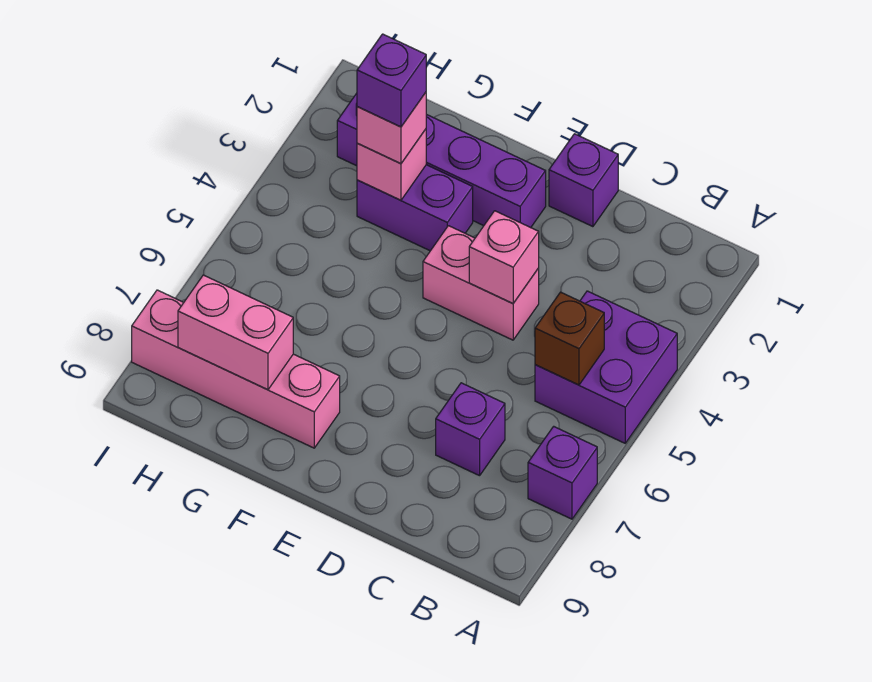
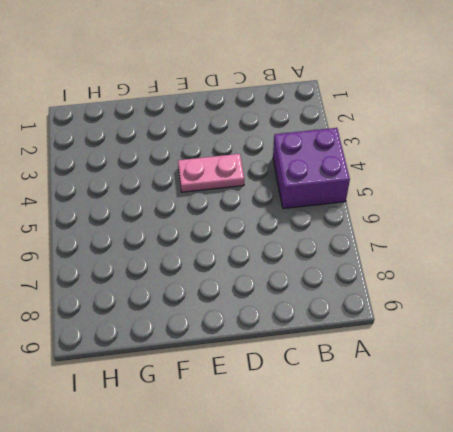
pink plate D4:E4 level 1 -> pink brick D4:E4 level 1
none -> purple brick A7 level 1
none -> purple brick C7 level 1
none -> purple brick D1 level 1

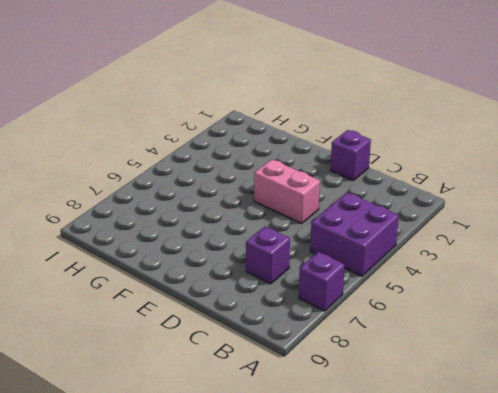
none -> purple brick E2:H2 level 1
none -> purple brick F3:G3 level 1
none -> pink brick F8:I8 level 1

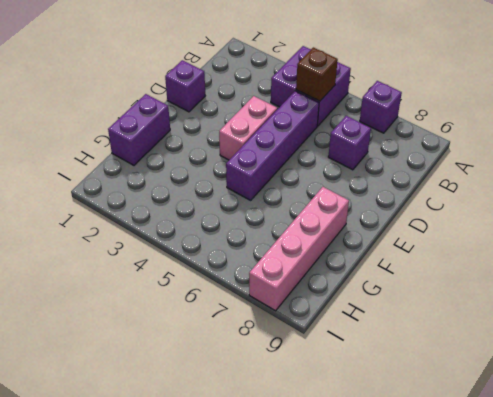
purple brick C5:F5 level 1 -> purple brick E2:H2 level 1
purple brick F1:G1 level 1 -> purple brick F3:G3 level 1
none -> pink brick D4 level 2
none -> pink brick G3 level 2
none -> pink brick G8:H8 level 2

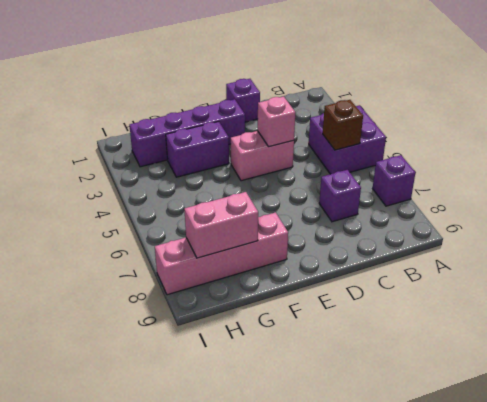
none -> pink brick G3 level 2
none -> pink brick G3 level 3
none -> purple brick G3 level 4

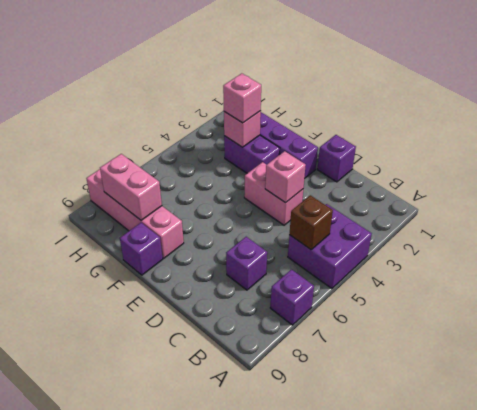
purple brick F9 level 1 -> purple brick G3 level 4

